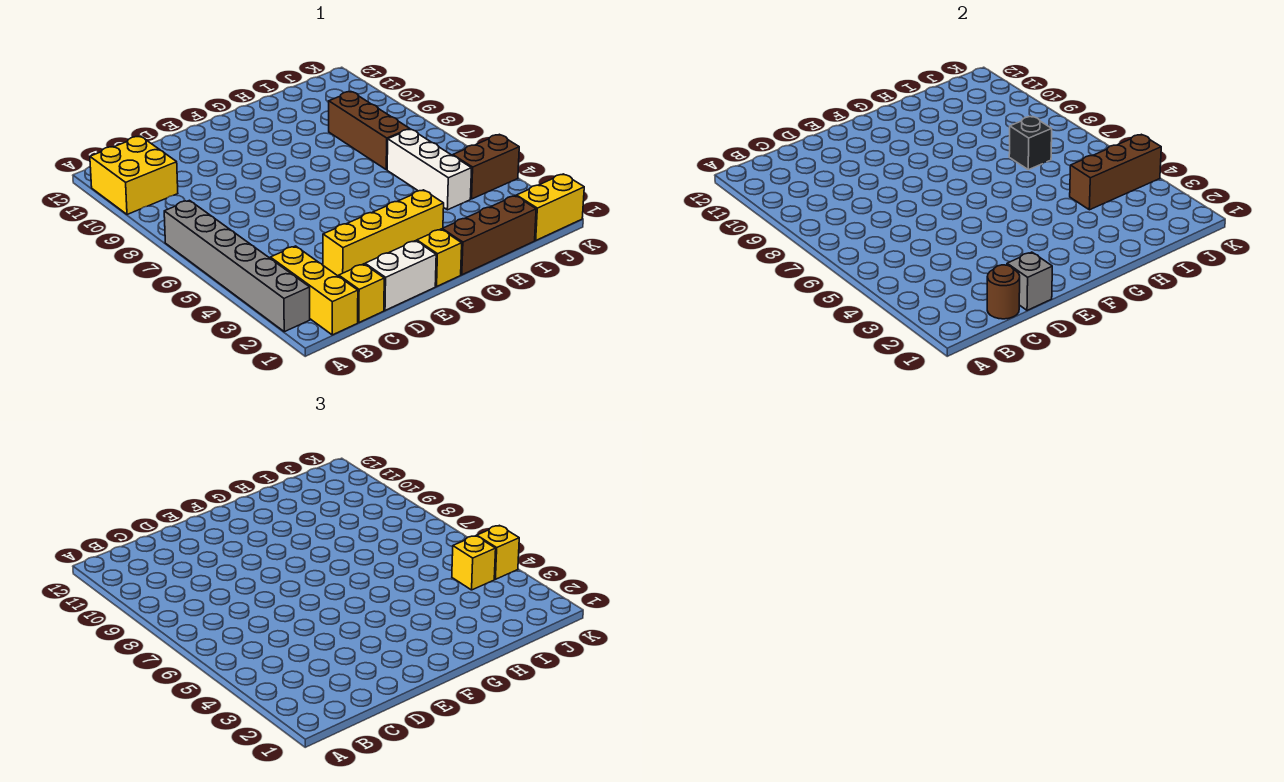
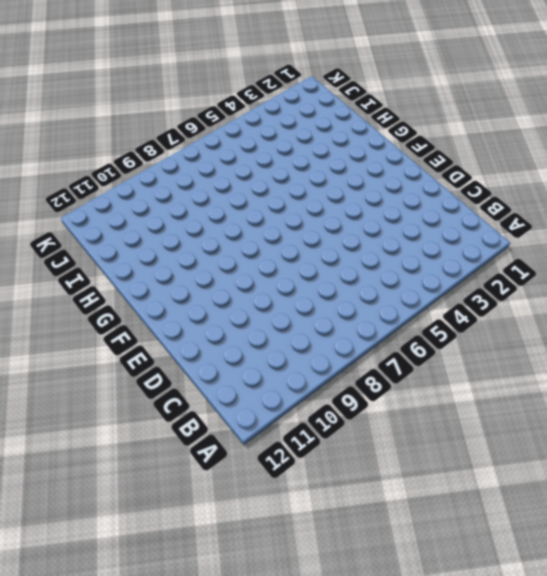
none -> grey brick A2:A7 level 1
none -> yellow brick A10:B11 level 1
none -> yellow brick B1:B3 level 1

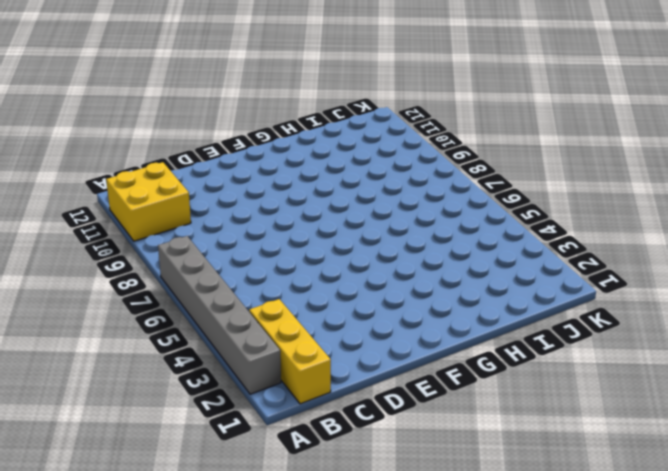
none -> yellow brick C1 level 1
none -> white brick D1:E1 level 1
none -> yellow brick D3:G3 level 1

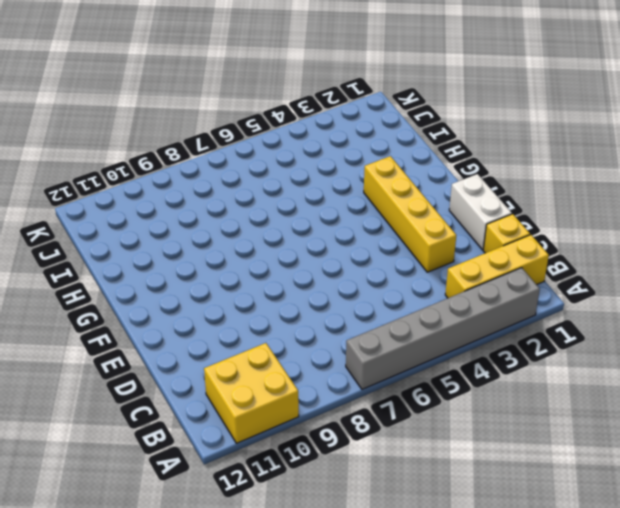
none -> yellow brick F1 level 1
none -> brown brick G1:I1 level 1
none -> white brick I4:I6 level 1

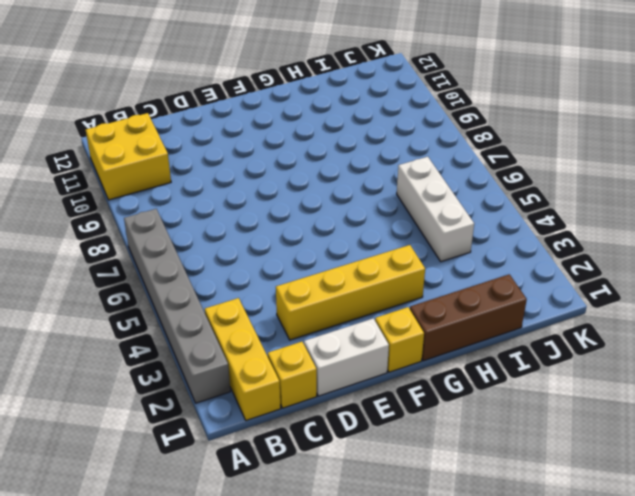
none -> brown brick I7:I9 level 1
none -> yellow brick J1:K1 level 1
none -> brown brick J4:K4 level 1

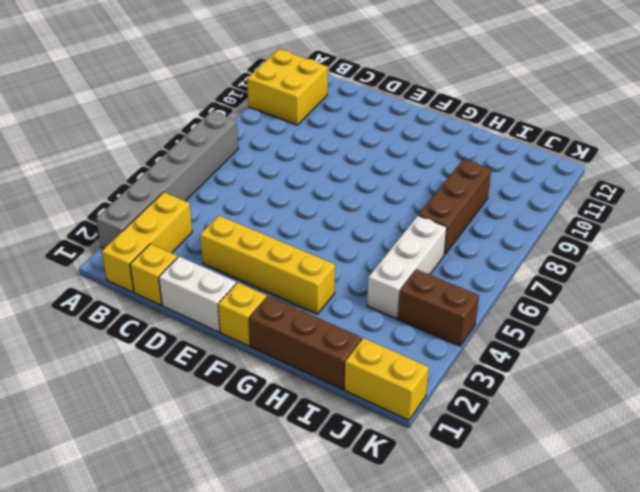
none -> brown round brick C1 level 2
none -> grey brick D1 level 2
none -> brown brick I4:K4 level 2

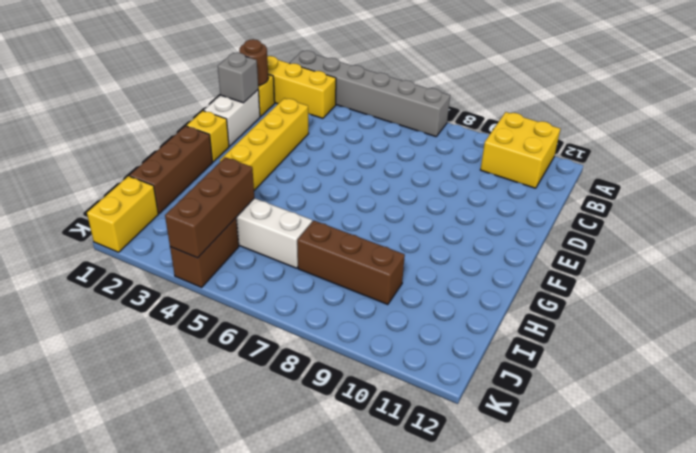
none -> black brick I7 level 2
none -> yellow brick J4 level 3
none -> yellow brick K4 level 3

